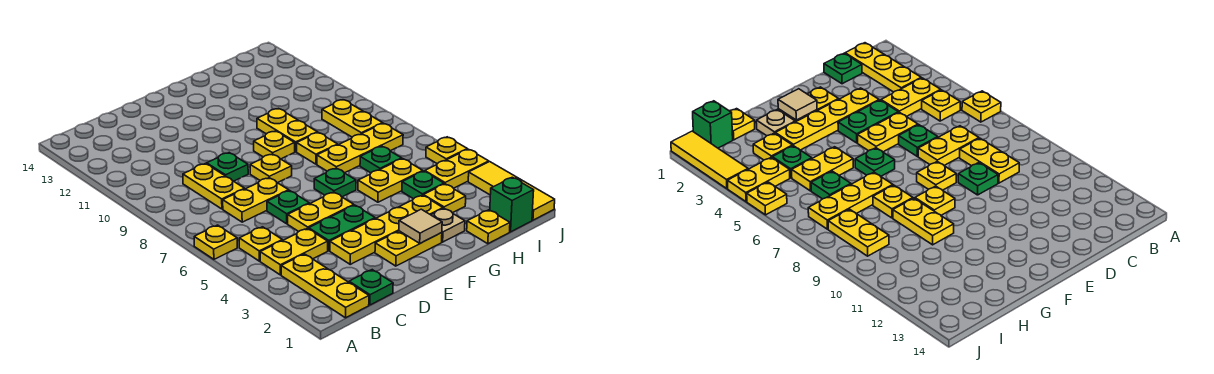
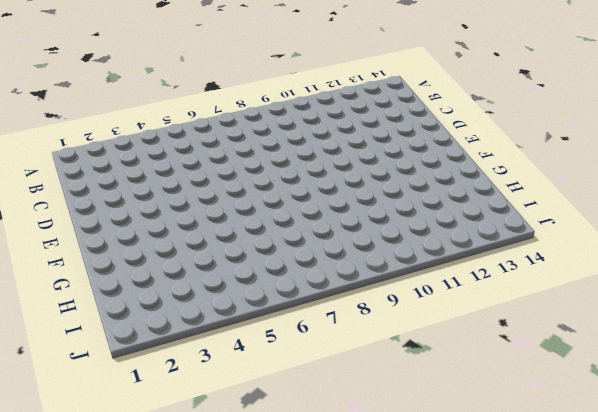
none -> yellow plate A6 level 1
none -> yellow plate B1:B3 level 1
none -> yellow plate B4:C4 level 1
none -> yellow plate B5 level 1

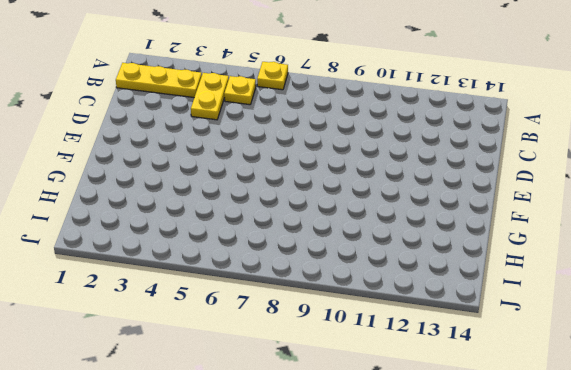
none -> green plate C1 level 1
none -> yellow plate C7:D7 level 1
none -> yellow plate C8:C9 level 1
none -> yellow plate D3:G3 level 1

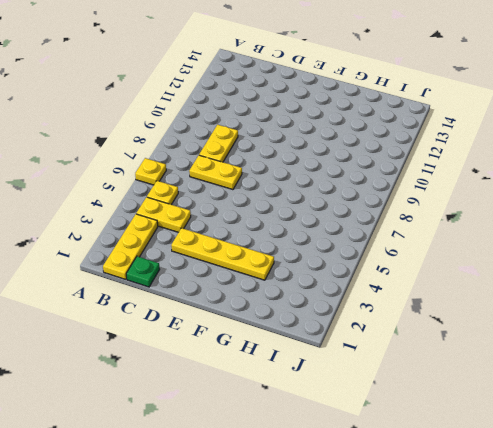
none -> green plate D4:E4 level 1
none -> yellow plate D5:E5 level 1
none -> green plate D6 level 1
none -> green plate D9 level 1

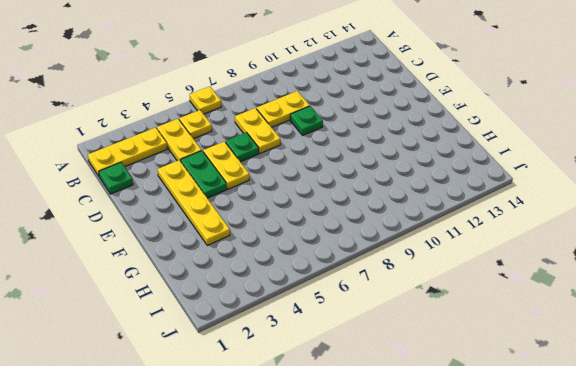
none -> yellow plate E2:F2 level 1
none -> yellow plate E8 level 1
none -> green plate F6 level 1
none -> yellow plate F9 level 1

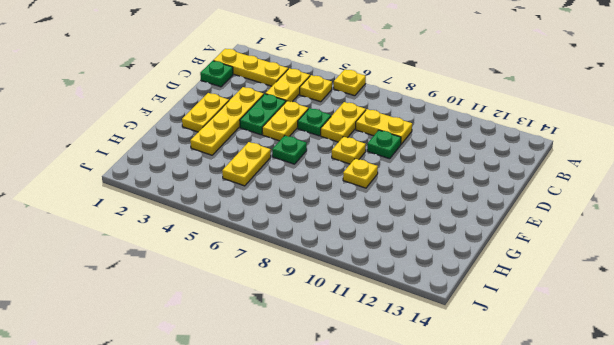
none -> tan plate G2 level 1
none -> yellow plate G7:I7 level 1
none -> yellow plate G8 level 1
none -> yellow plate G9:G10 level 1

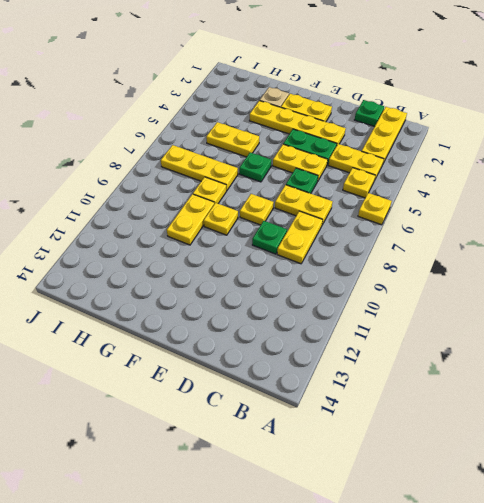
none -> yellow plate H1 level 1
none -> yellow plate H3 level 1
none -> green plate H4 level 1
none -> green plate H6 level 1

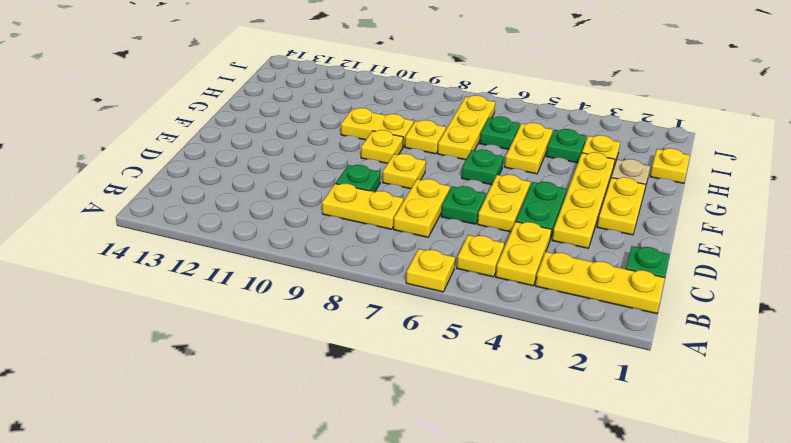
none -> green brick I1 level 1
none -> yellow plate I4:J4 level 1
none -> yellow plate I8:I9 level 1
none -> yellow tile J1:J3 level 1

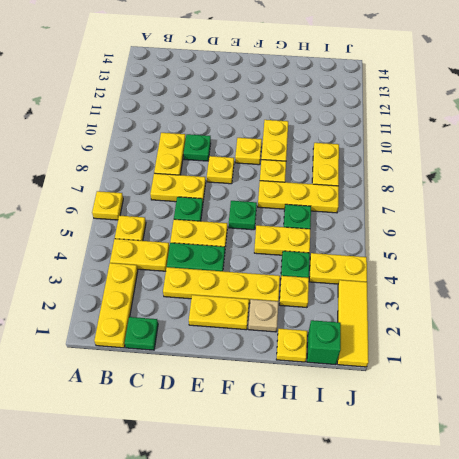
none -> yellow plate J5 level 1
none -> tan tile F2 level 2

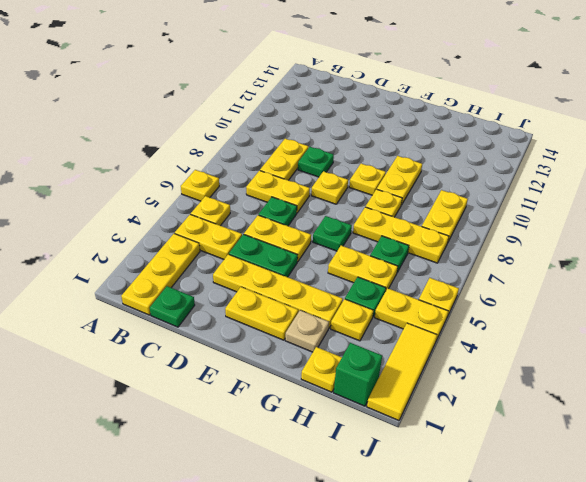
none -> tan tile F2 level 2

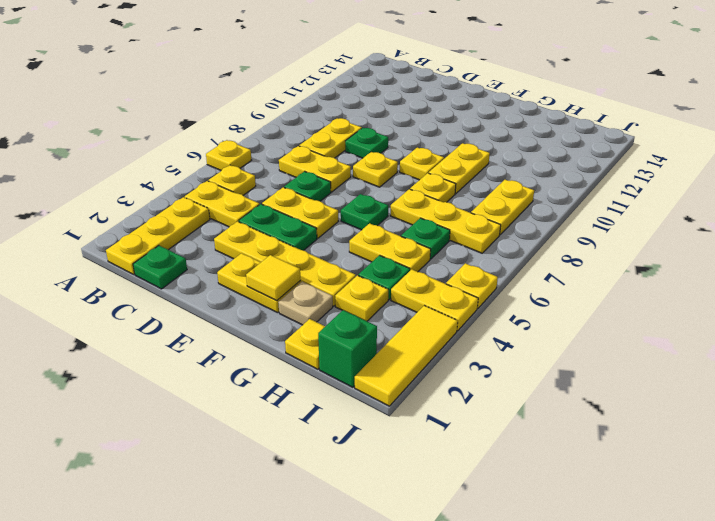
yellow tile F2 level 2 -> tan tile F2 level 2

